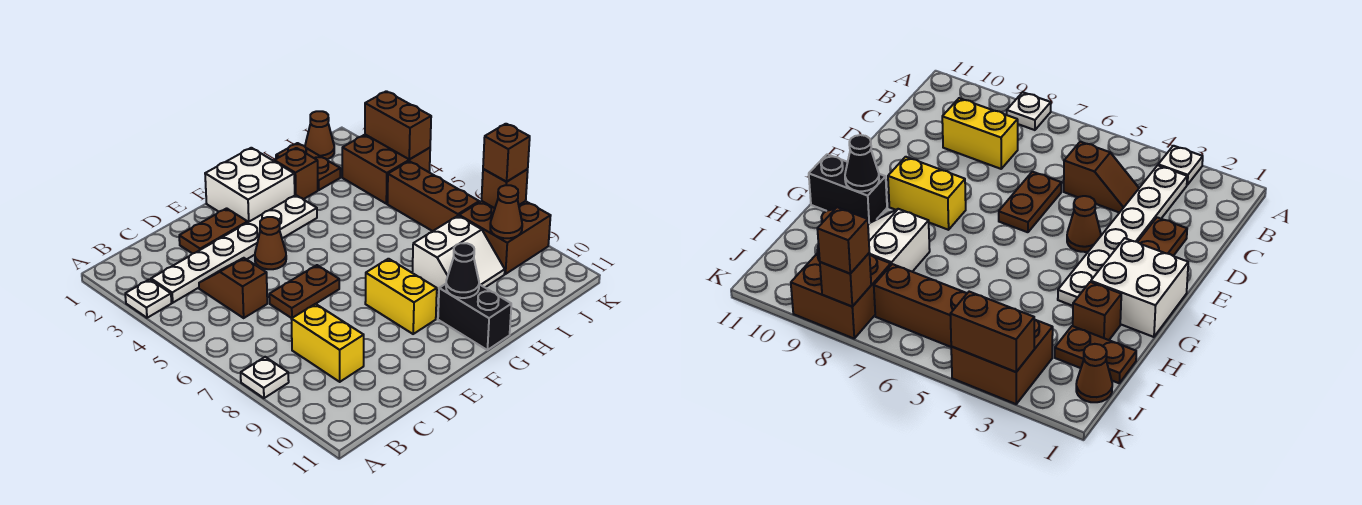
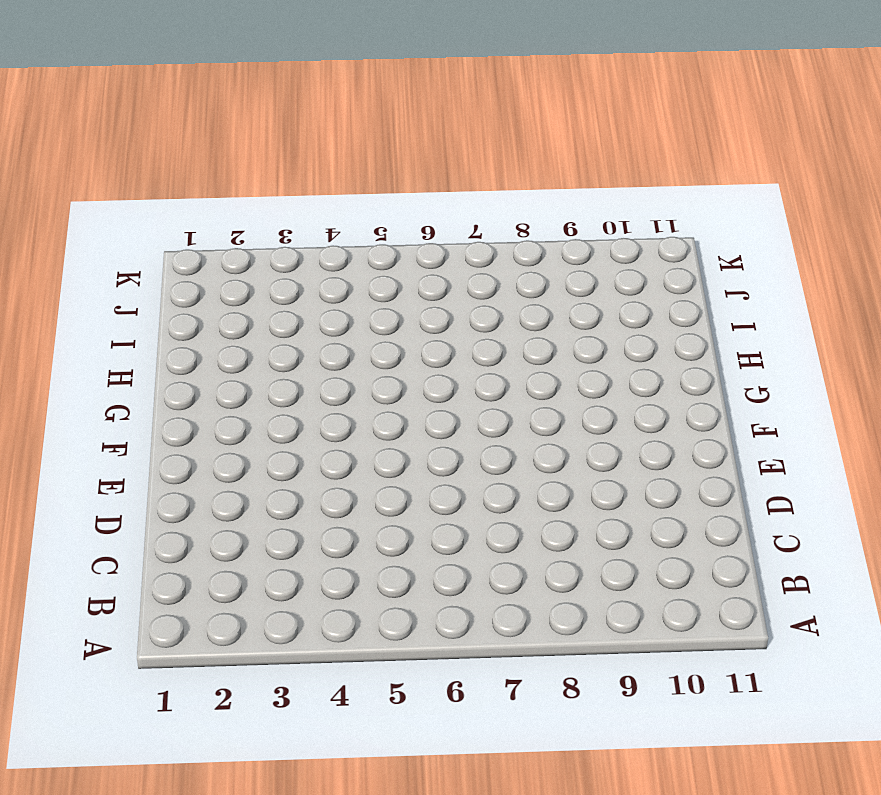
none -> white plate A3 level 1
none -> white plate A8 level 1
none -> white plate B3:G3 level 1

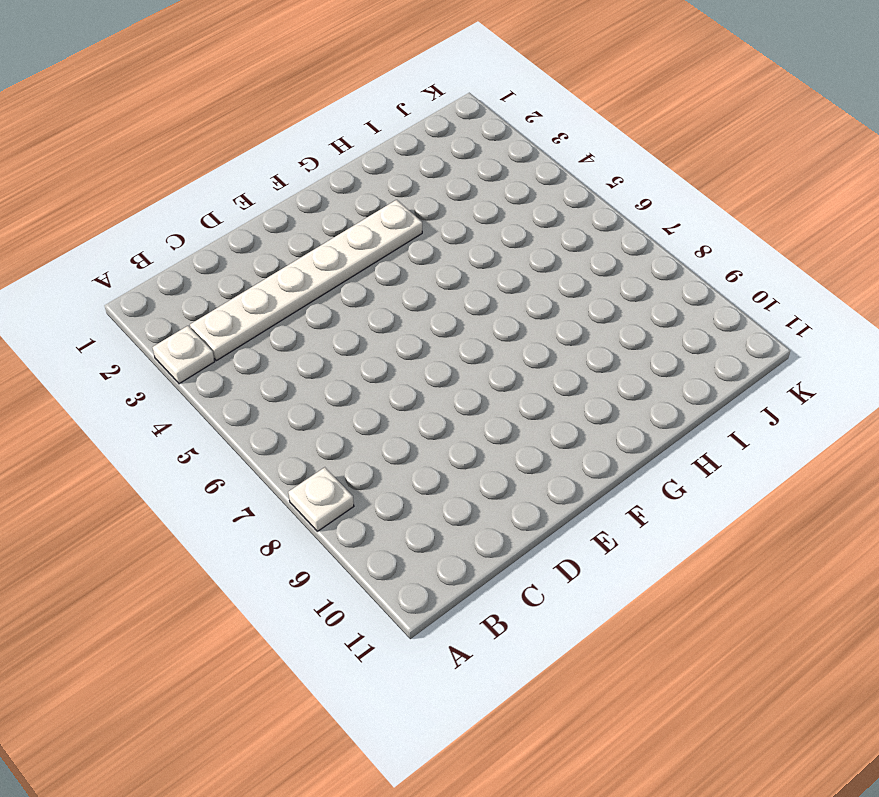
none -> brown slope C4:C5 level 1 top 5
none -> yellow brick C8:C9 level 1
none -> brown plate D2:E2 level 1

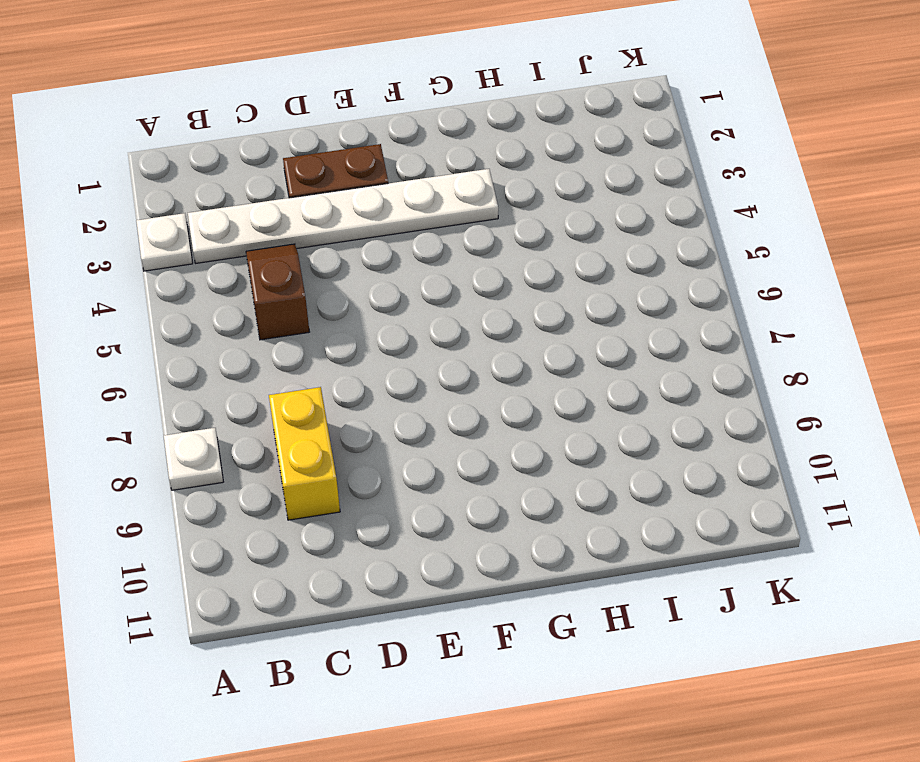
none -> brown plate D6:E6 level 1
none -> brown cone E4 level 1
none -> white brick F1:G2 level 1

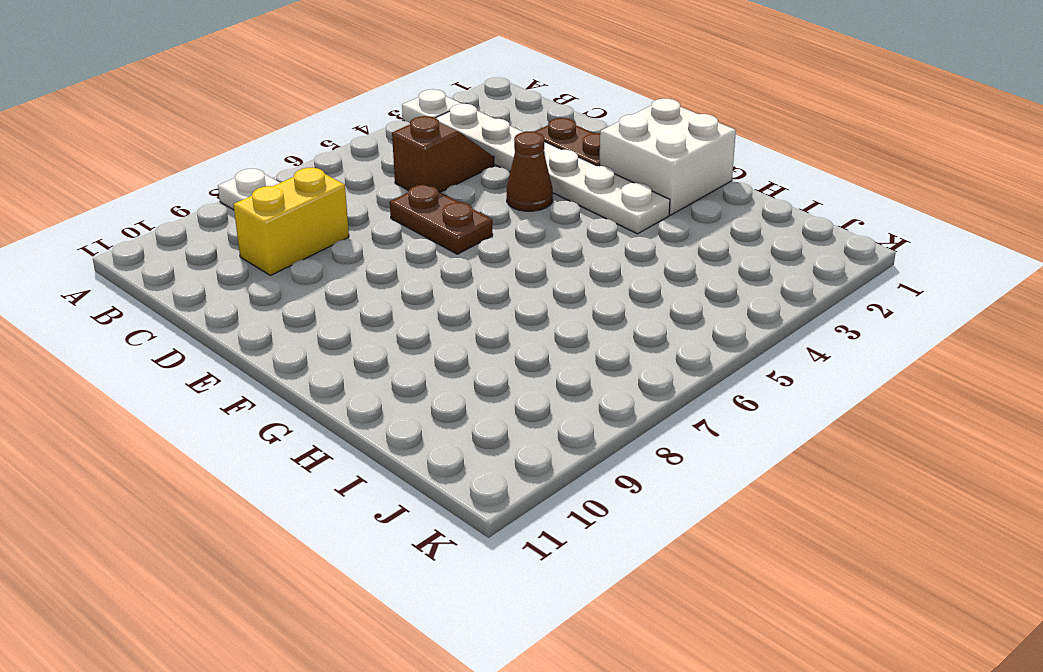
none -> yellow brick F8:F9 level 1
none -> black brick G10:G11 level 1
none -> brown brick H2 level 1

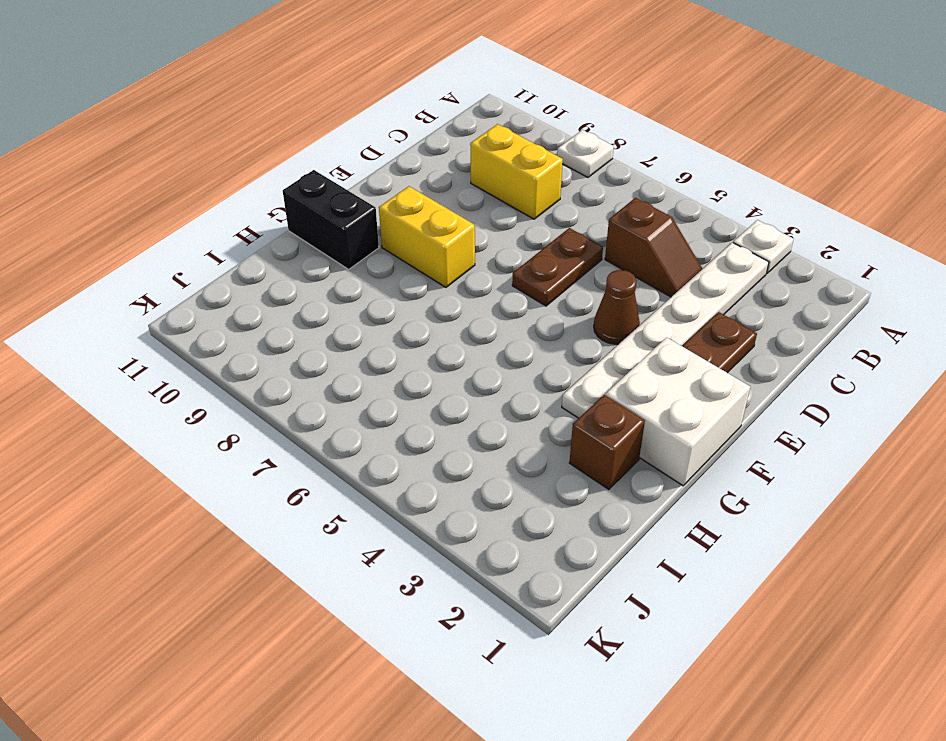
none -> white slope H8:I9 level 1 top 8
none -> brown plate I1:I2 level 1
none -> brown cone J1 level 1

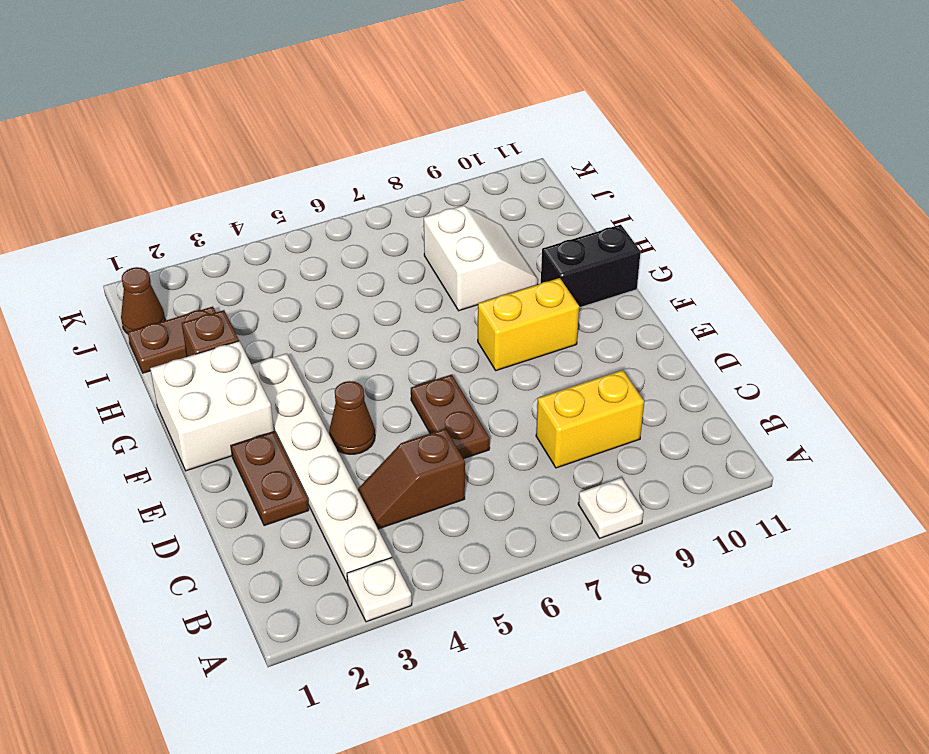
none -> brown brick J3:K4 level 1
none -> brown brick J5:J7 level 1
none -> brown brick J8:K9 level 1

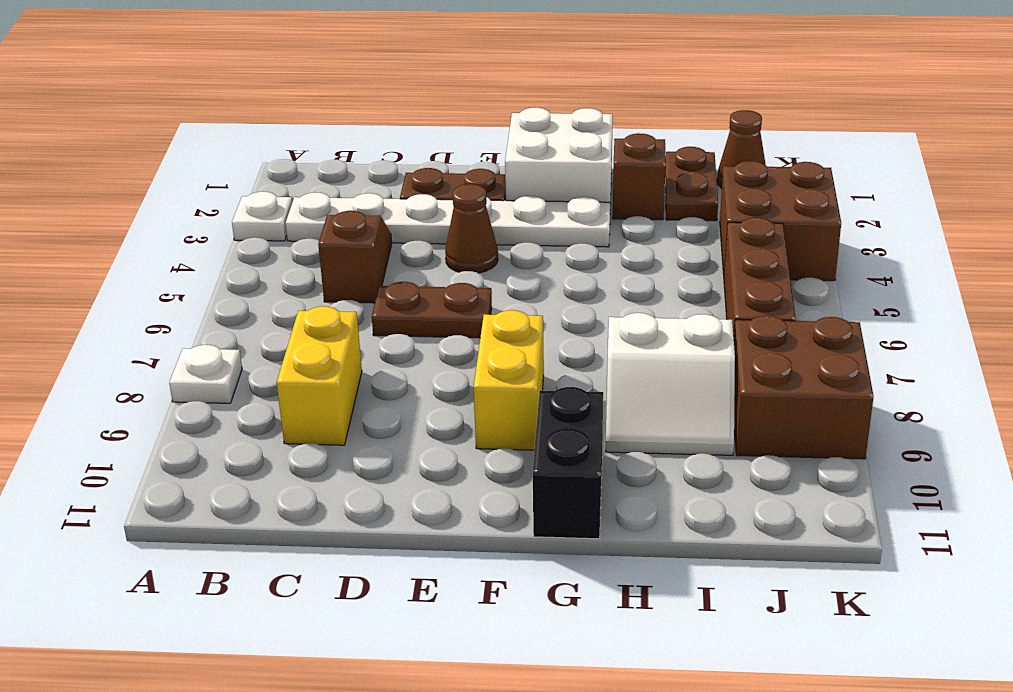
none -> black cone G10 level 2
none -> brown cone J9 level 2
none -> brown brick K3:K4 level 2

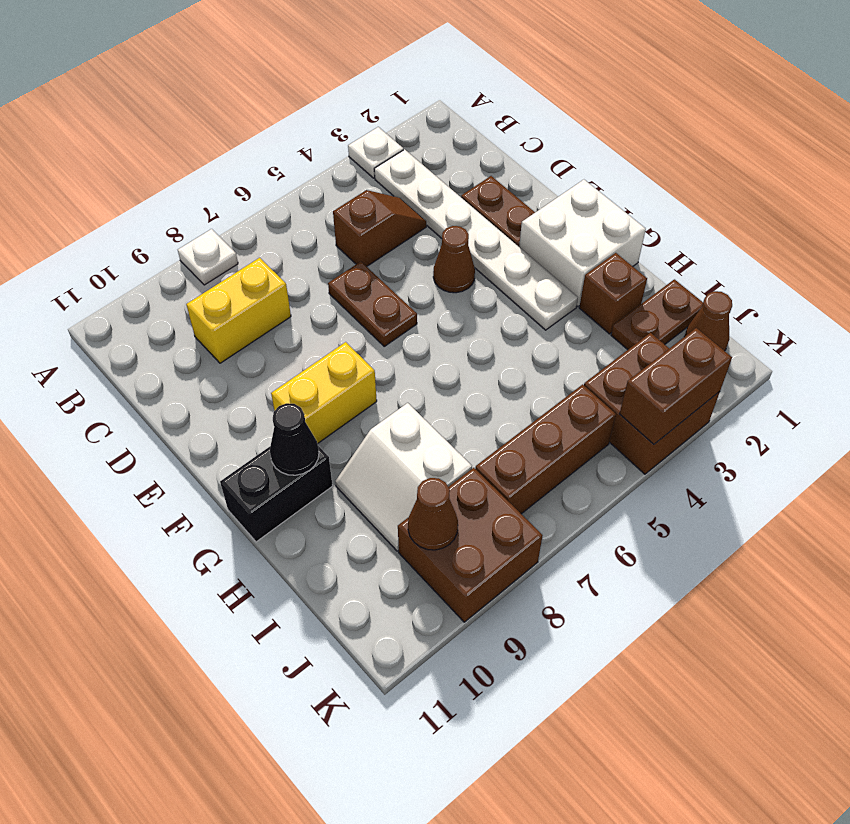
none -> brown brick K8 level 2
none -> brown brick K8 level 3

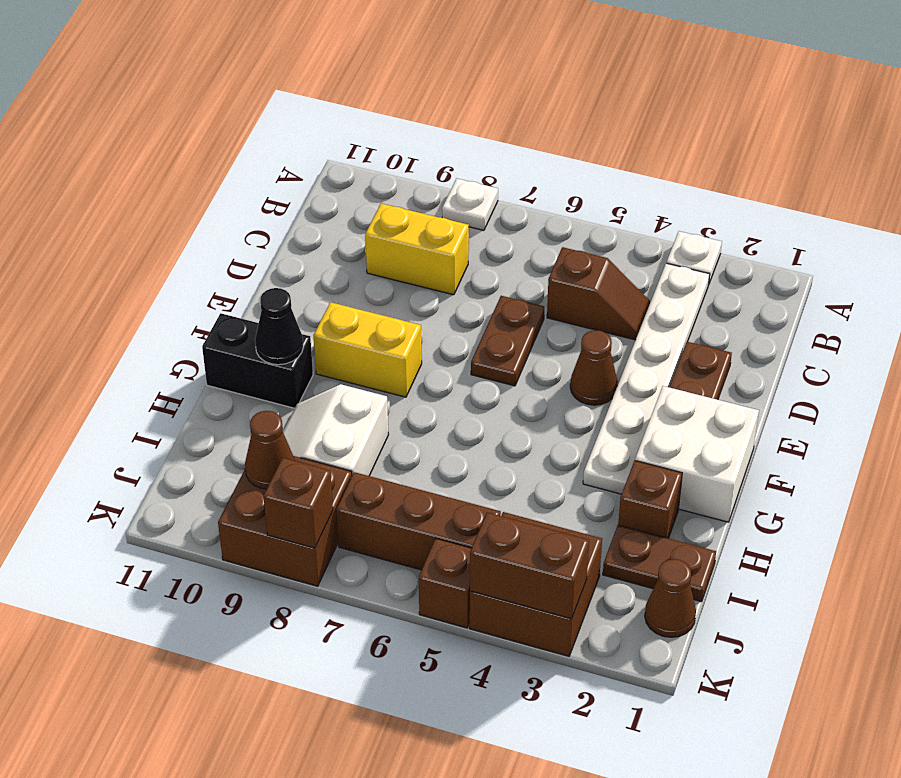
brown brick K5 level 1 -> brown brick K8 level 3

